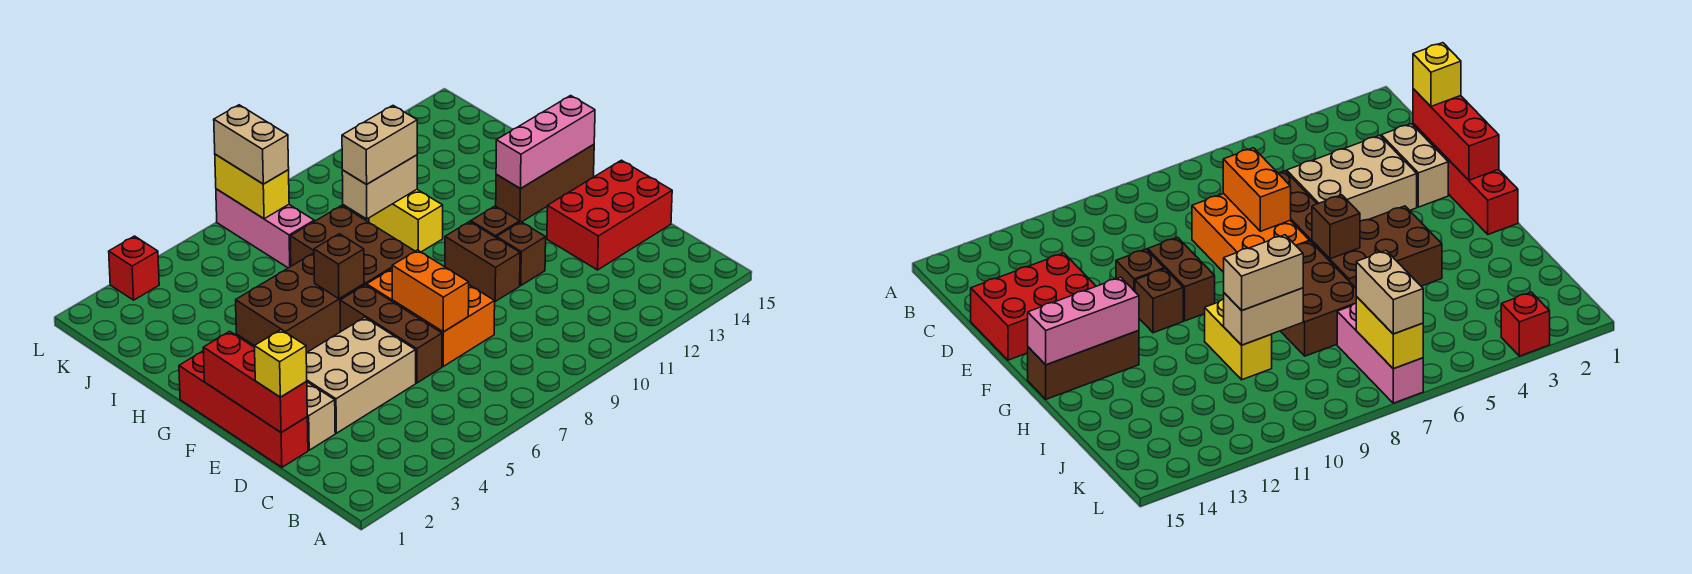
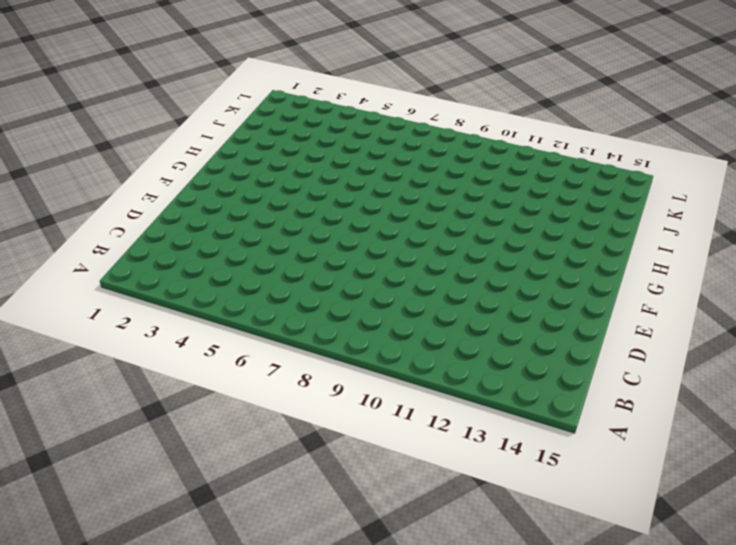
none -> red brick D1:G1 level 1
none -> tan brick D2:E2 level 1
none -> tan brick D3:E5 level 1

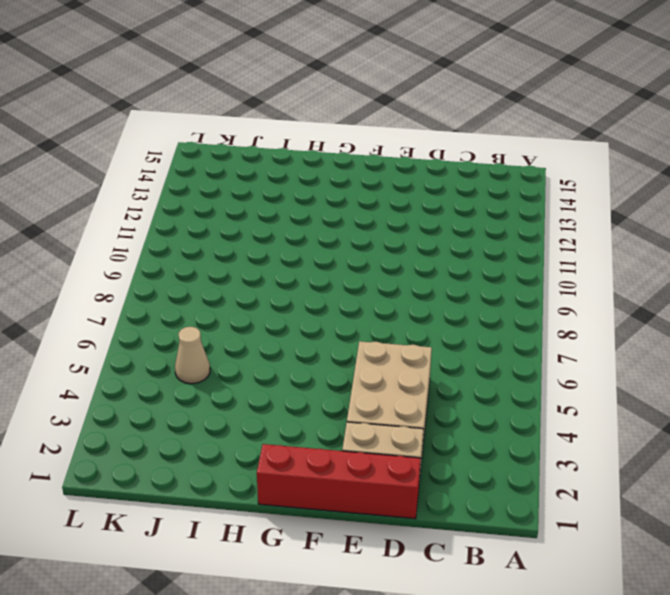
tan cone J5 level 1 -> none
none -> brown brick D6:F6 level 1
none -> orange brick D7:F8 level 1
none -> red brick D13:E15 level 1

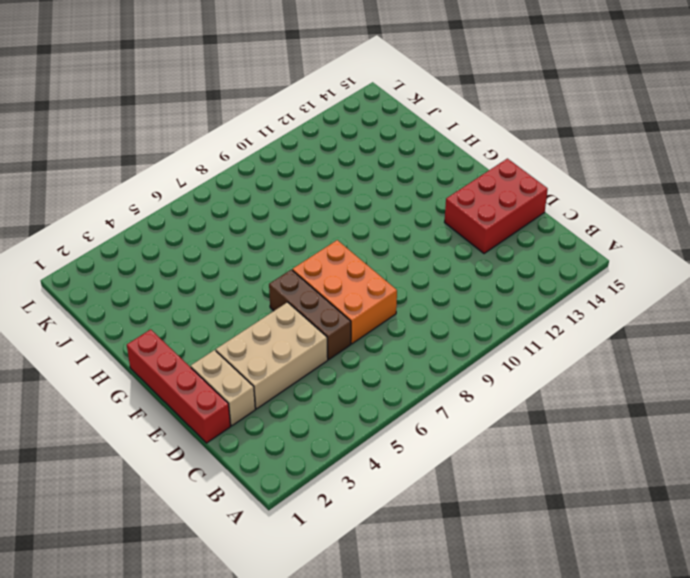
none -> brown brick E10:F10 level 1
none -> brown brick E11 level 1
none -> brown brick F11 level 1

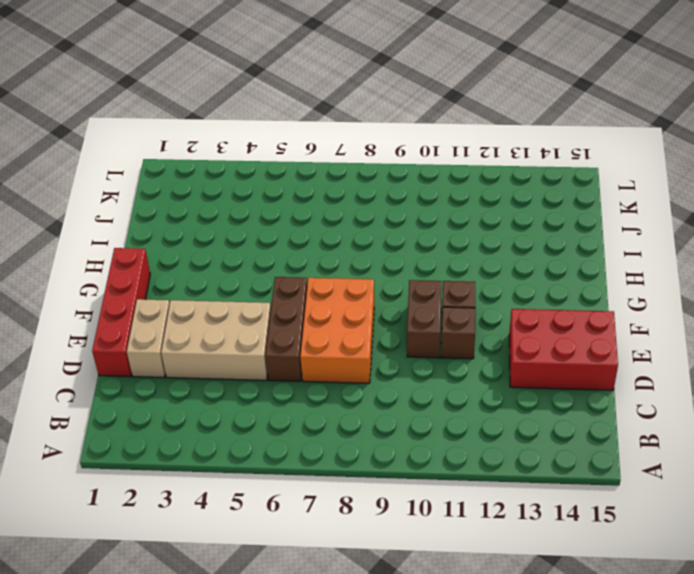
none -> brown brick G4:H6 level 1
none -> brown brick G7:I8 level 1
none -> brown brick G13:G15 level 1

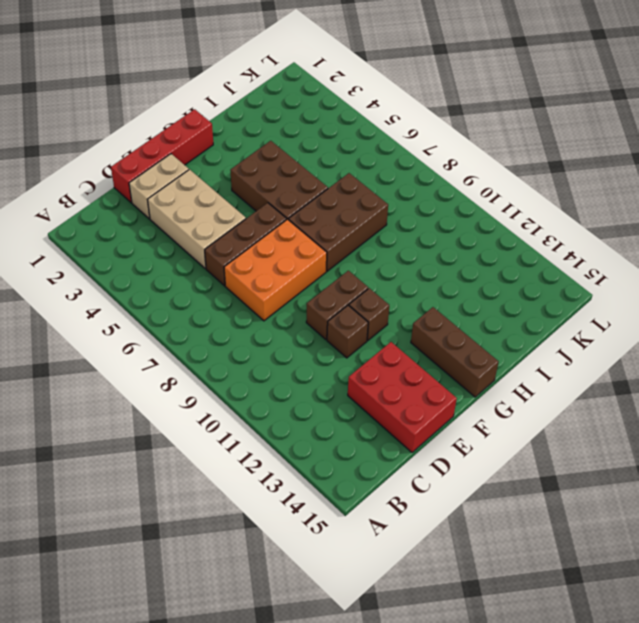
none -> yellow brick H10:I10 level 1
none -> pink brick J7:L7 level 1
none -> red brick L3 level 1

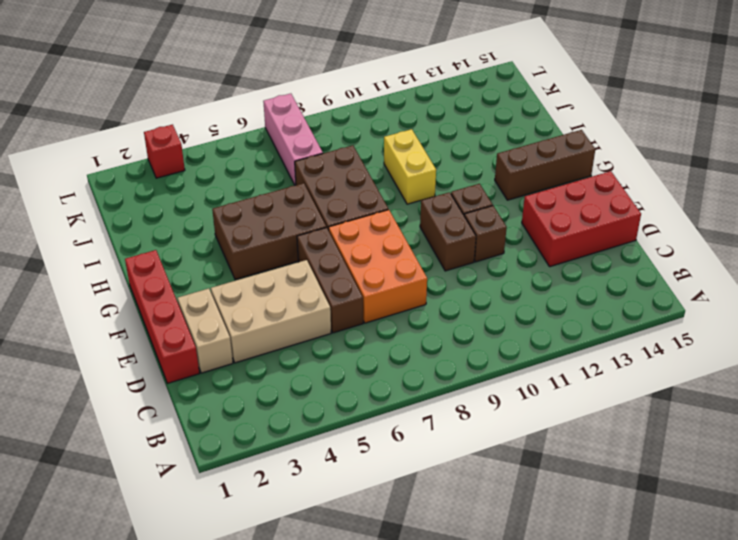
none -> red brick D1:F1 level 2
none -> orange brick D7:E7 level 2
none -> brown brick G6 level 2

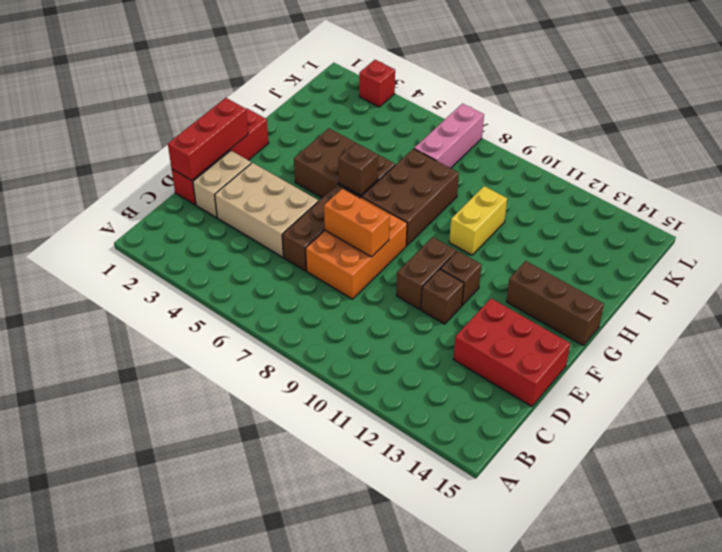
orange brick E7:E8 level 2 -> orange brick D7:E7 level 2
none -> pink brick G13:G15 level 2
none -> tan brick I9:I10 level 2
none -> yellow brick K7:L7 level 2

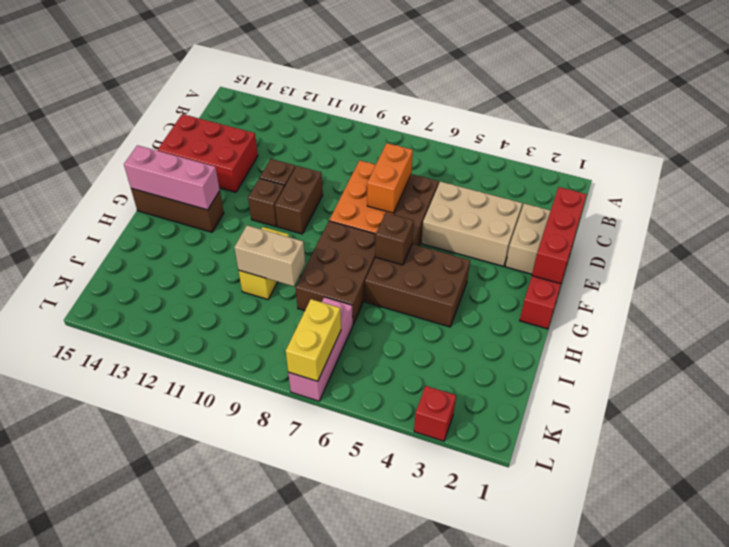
none -> yellow brick D1 level 3
none -> tan brick I9:I10 level 3
none -> tan brick K7:L7 level 3

